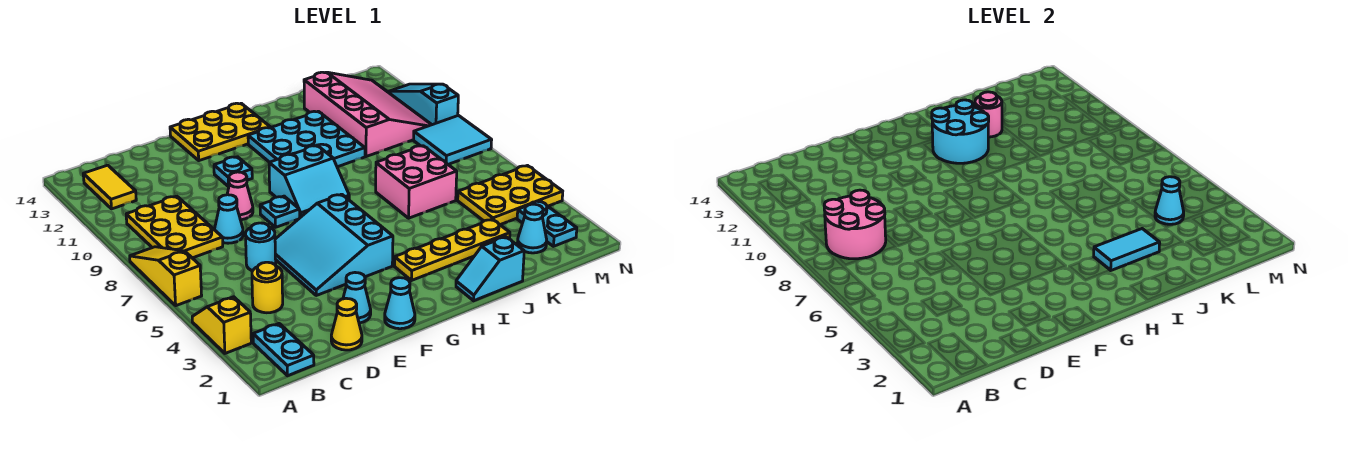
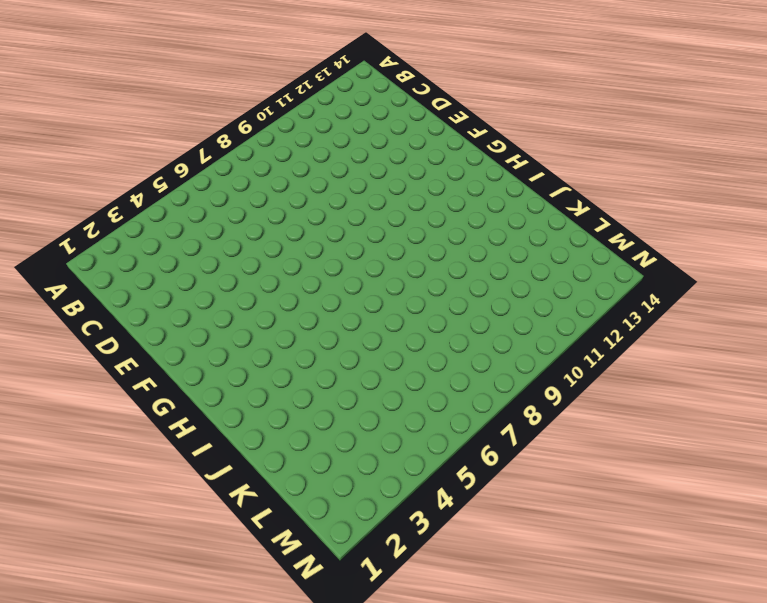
none -> yellow slope A3:A4 level 1 top 3
none -> yellow slope A6:A8 level 1 top 6
none -> cyan plate B1:B2 level 1
none -> yellow plate B8:C10 level 1

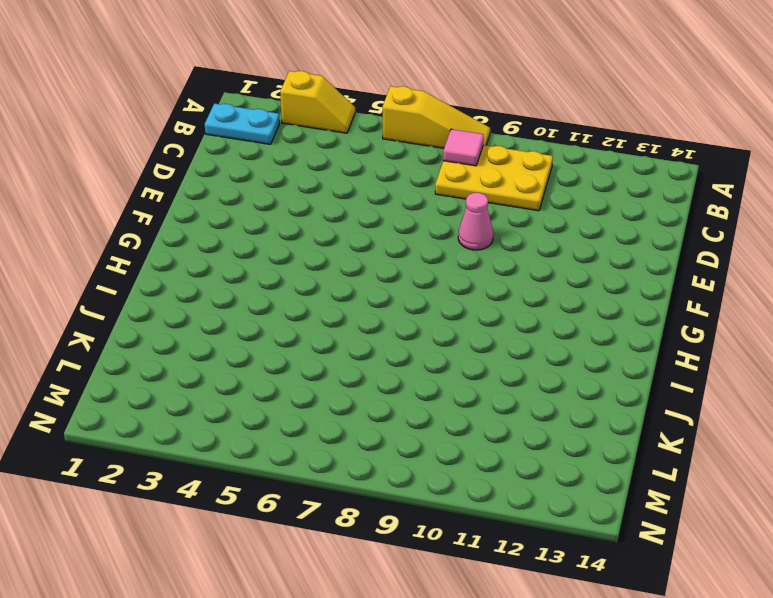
pink tile B8 level 2 -> pink round brick B8:C9 level 2
none -> yellow tile B12:B13 level 1
none -> yellow round brick C4 level 1
none -> yellow cone D1 level 1
none -> cyan round brick D6 level 1

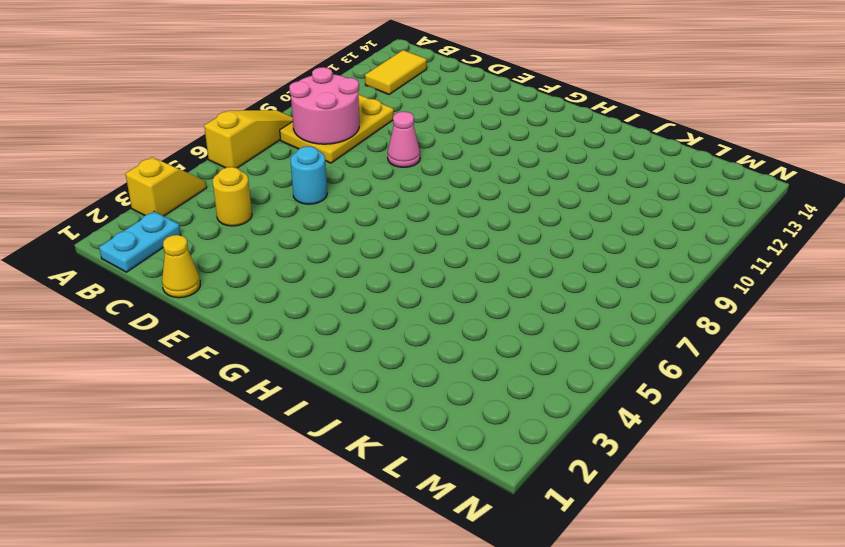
none -> cyan cone D8 level 1
none -> cyan cone E2 level 1
none -> cyan slope E4:G6 level 1 top G
none -> cyan cone F1 level 1

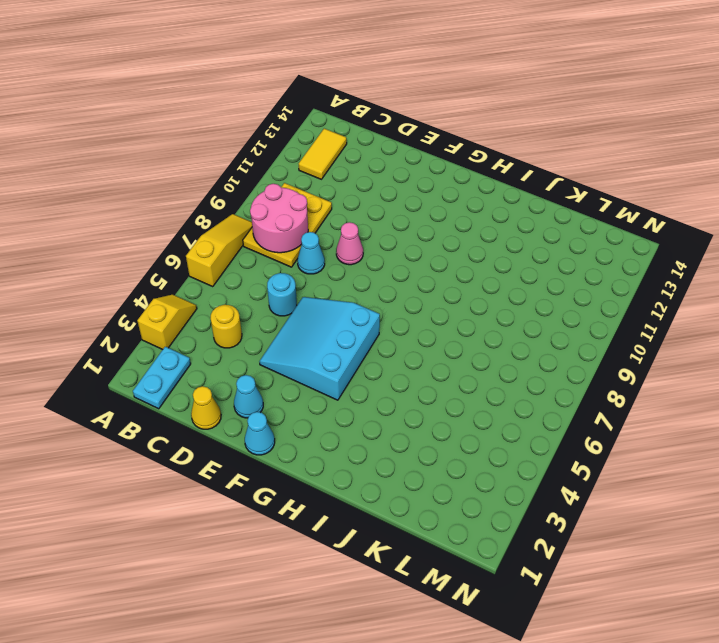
none -> cyan plate F8 level 1
none -> cyan plate F11 level 1
none -> yellow plate F13:H14 level 1
none -> cyan slope G8:H9 level 1 top 9

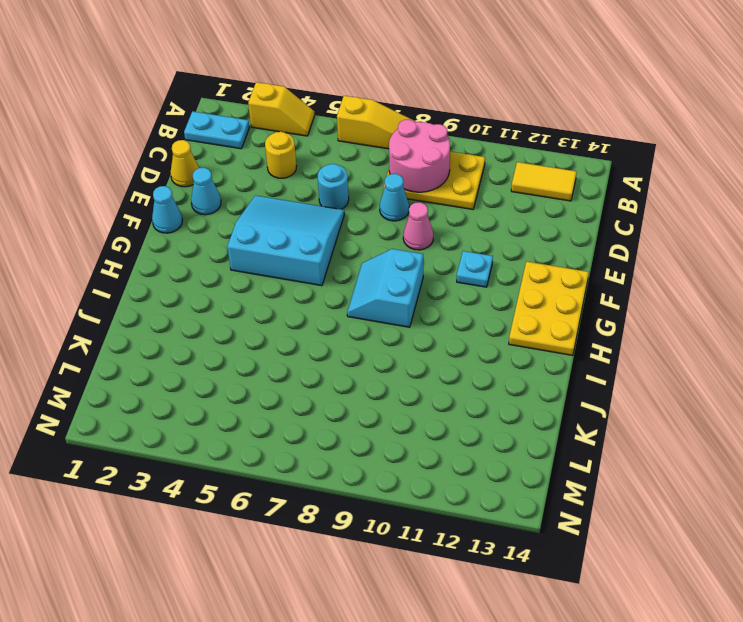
none -> cyan plate F8 level 1
none -> yellow plate H3:K3 level 1
none -> cyan plate H10:J12 level 1
none -> cyan slope I1:J1 level 1 top J

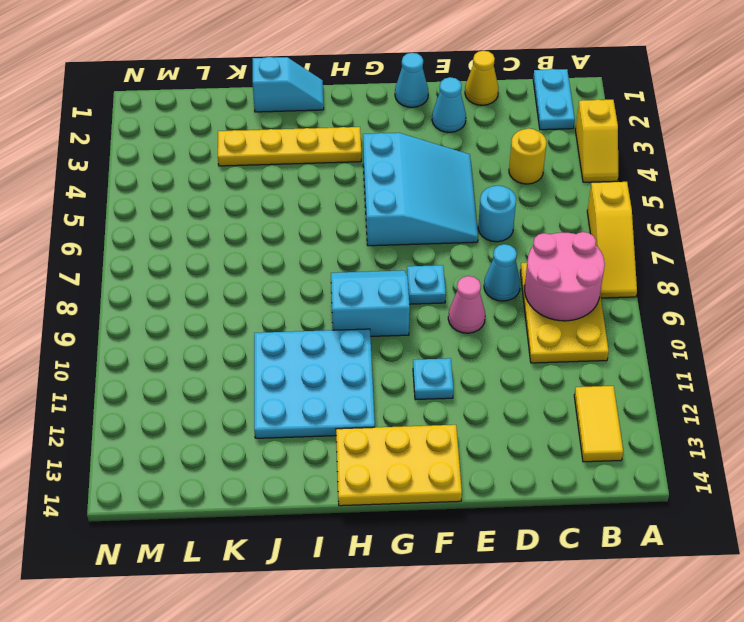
none -> pink brick J6:K7 level 1
none -> pink slope K10:M13 level 1 top K
none -> cyan cone L2 level 1
none -> yellow plate L4:N5 level 1

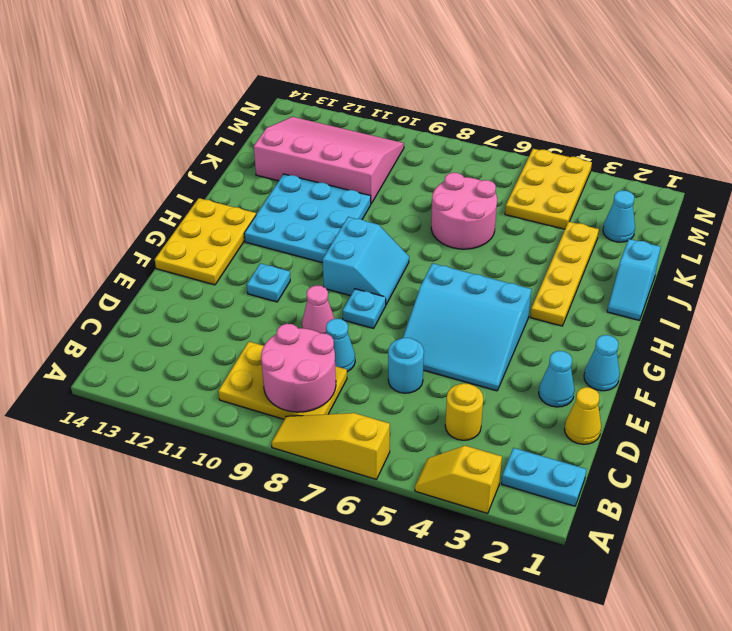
pink round brick J6:K7 level 1 -> pink brick J6:K7 level 1
none -> yellow tile B12:B13 level 1
none -> cyan plate M2:M3 level 1
none -> cyan tile M8:N9 level 1
none -> cyan slope N10:N12 level 1 top 10

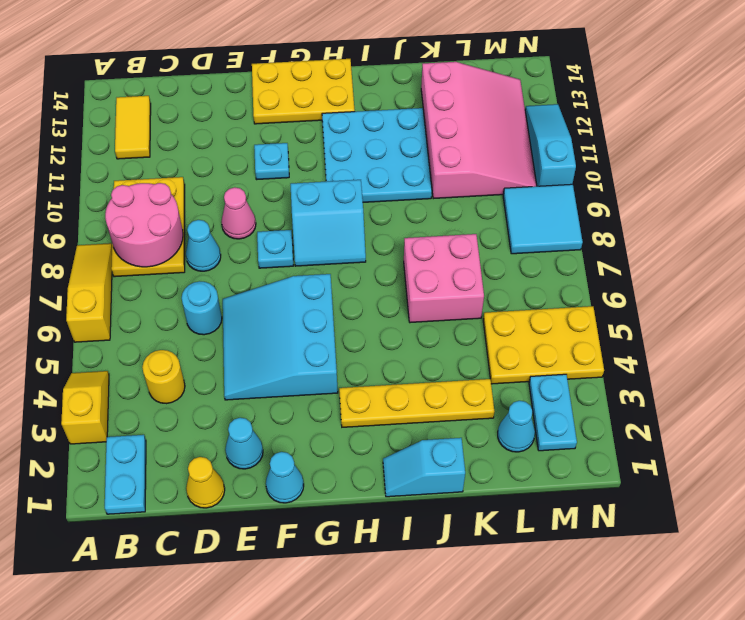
none -> cyan round brick H11:I12 level 2
none -> cyan tile I3:J3 level 2
none -> pink round brick J12 level 2
none -> cyan cone L4 level 2

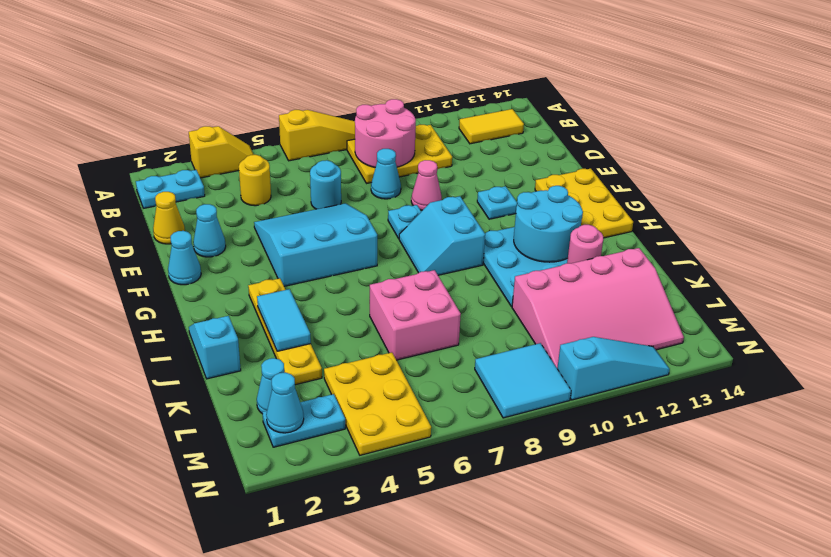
cyan cone M2 level 2 -> cyan cone L4 level 2

